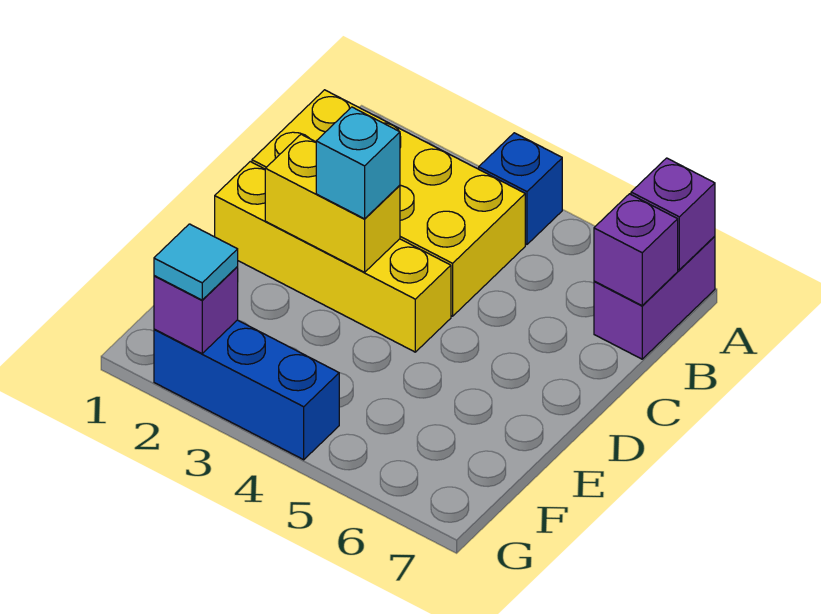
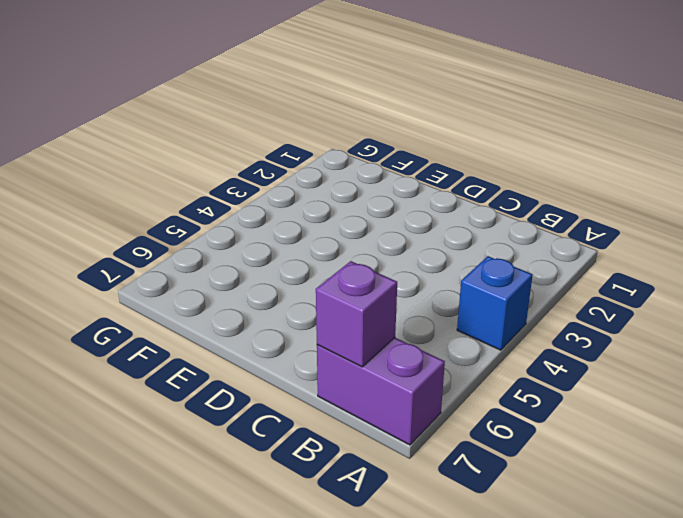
none -> yellow brick B1:C4 level 1
none -> yellow brick D1:D4 level 1

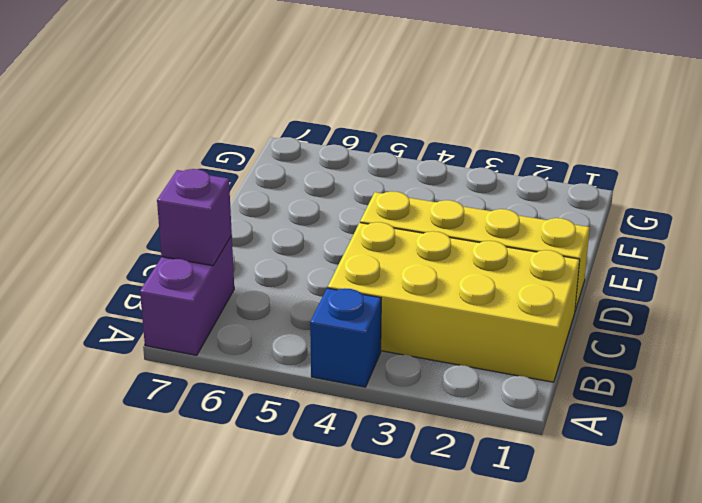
none -> blue brick G2:G4 level 1
none -> purple brick A7 level 2

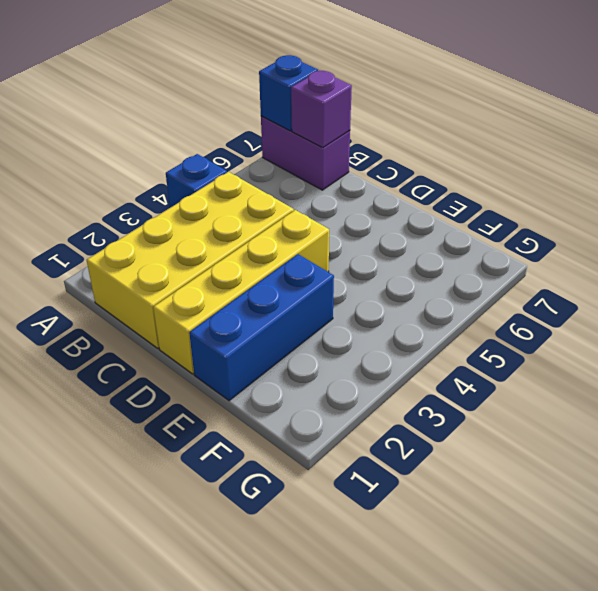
blue brick A7 level 2 -> purple brick A7 level 2
blue brick E1:E3 level 1 -> blue brick G2:G4 level 1
none -> yellow brick D2:D3 level 2
none -> purple brick G2 level 2

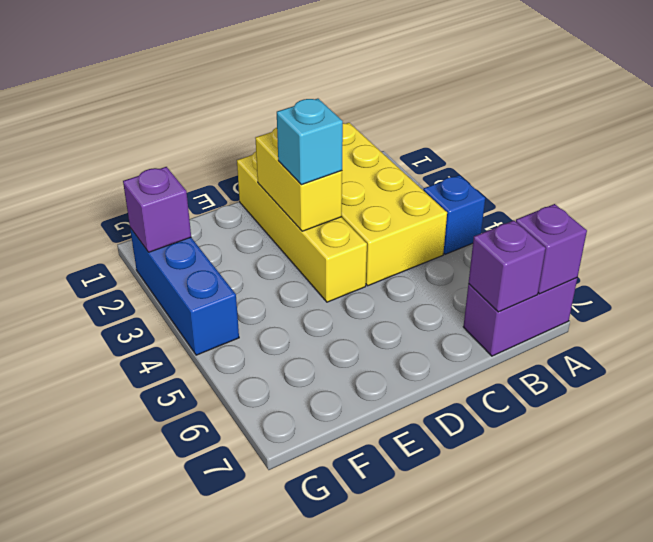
none -> cyan tile G2 level 3

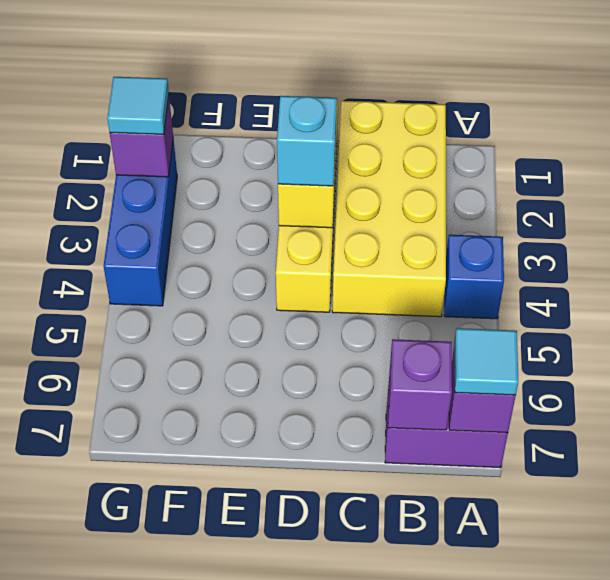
cyan tile A7 level 3 -> none

